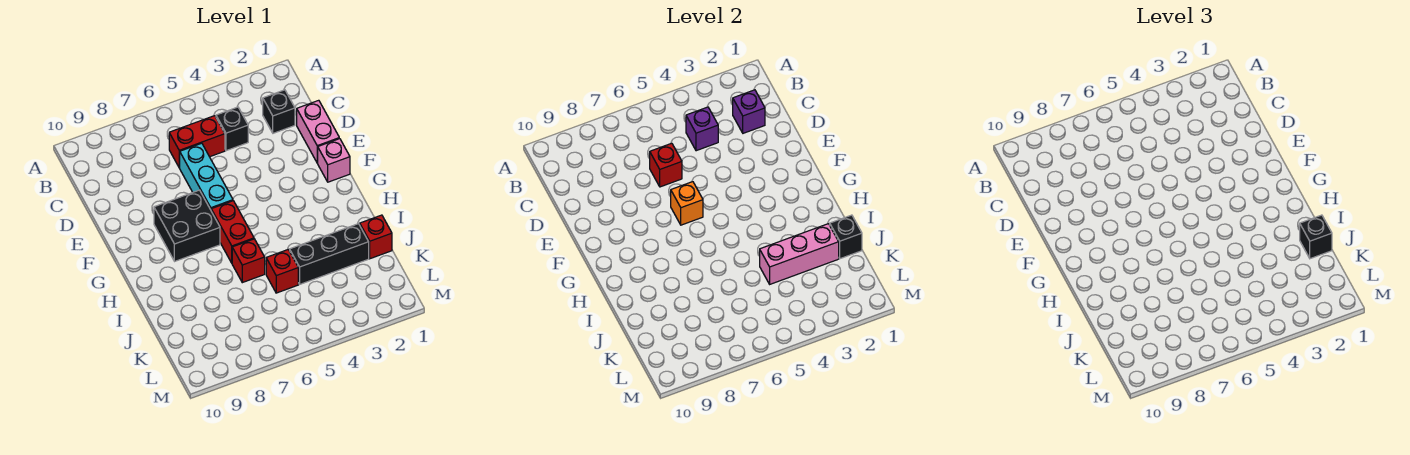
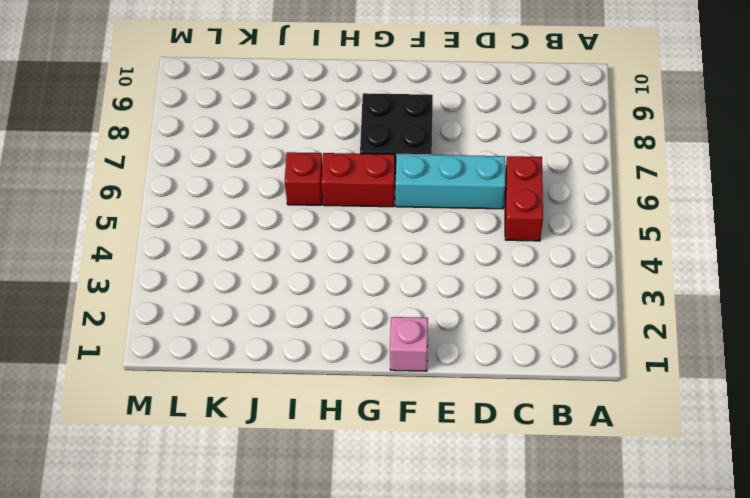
none -> black brick C2 level 1
none -> black brick C4 level 1
none -> pink brick D1:E1 level 1

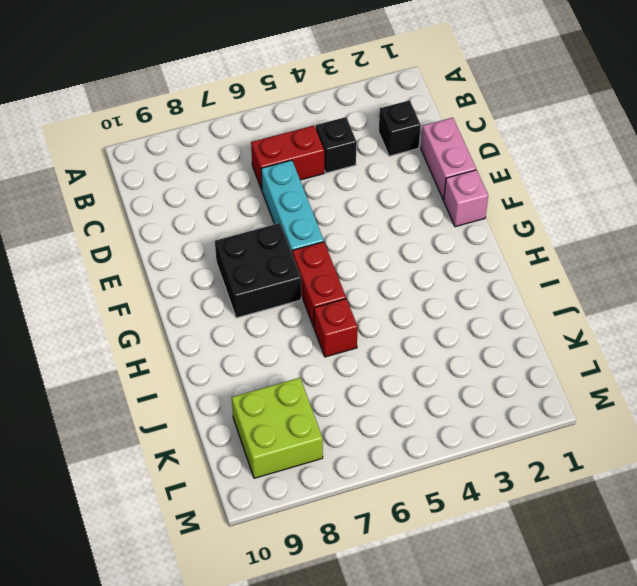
lime brick K8:L9 level 1 -> none
none -> red brick J1 level 1
none -> black brick J2:J4 level 1
none -> red brick J5 level 1

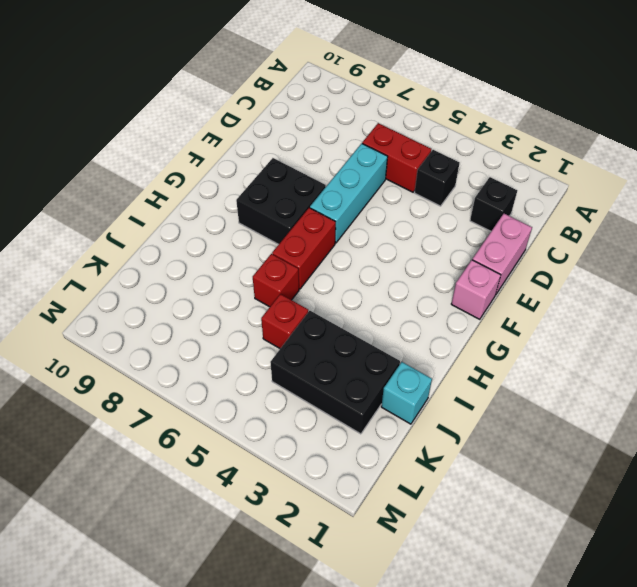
cyan brick J1 level 1 -> red brick J1 level 1
black brick J2:K4 level 1 -> black brick J2:J4 level 1
none -> purple brick C2 level 2
none -> purple brick C4 level 2
none -> red brick D6 level 2

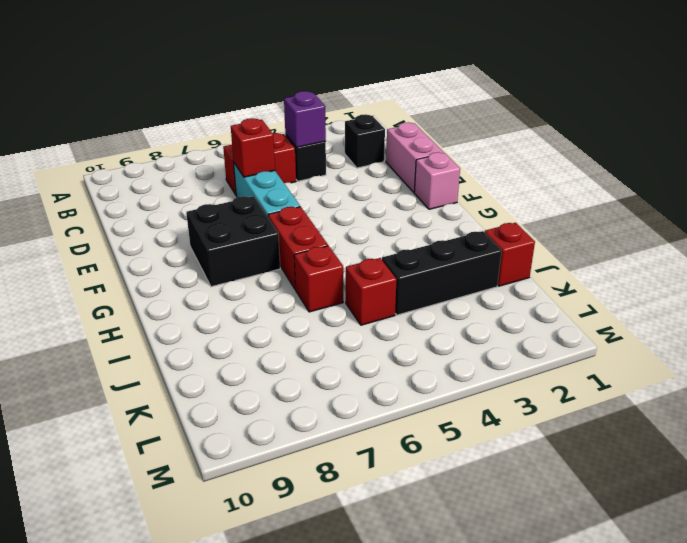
none -> purple brick C2 level 2
none -> orange brick F6 level 2
none -> black brick J1 level 2

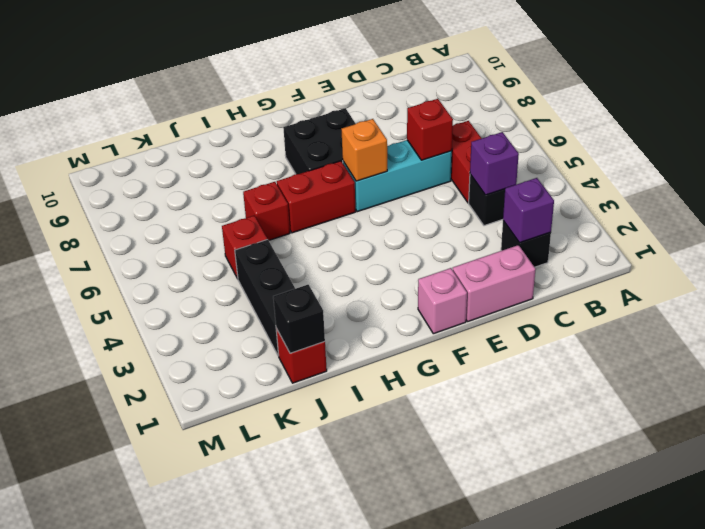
none -> pink brick J2:J4 level 2
none -> black brick J1 level 3

